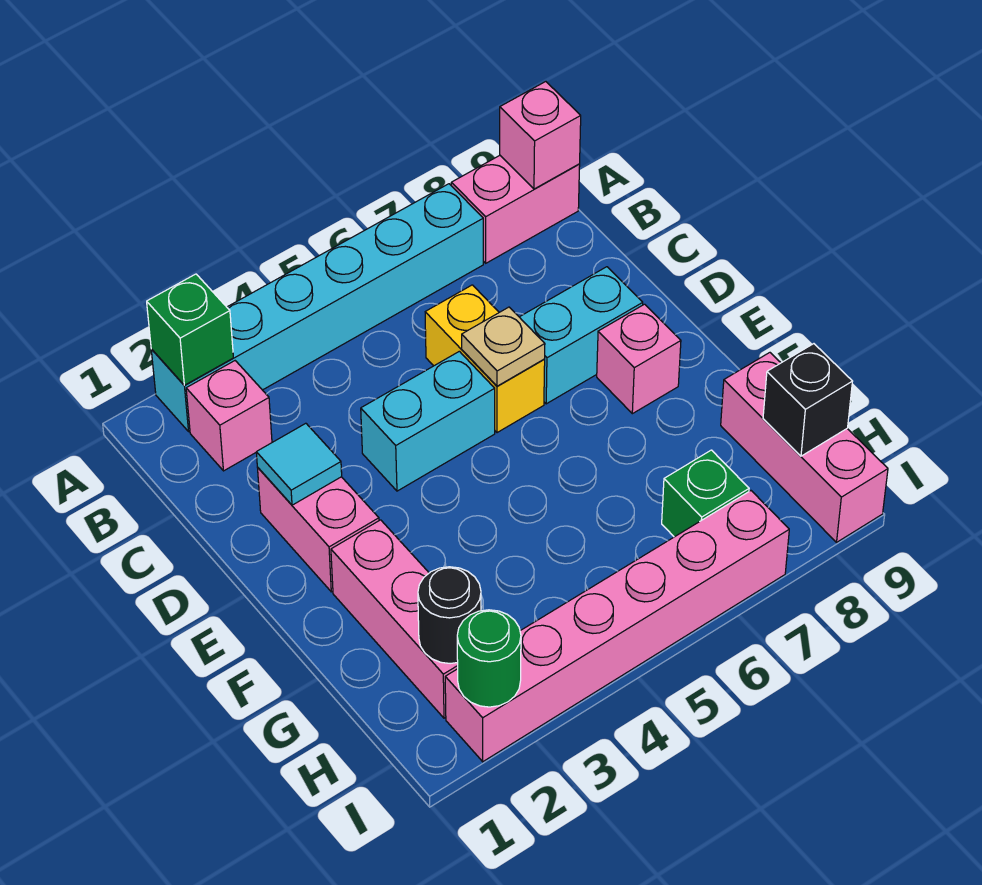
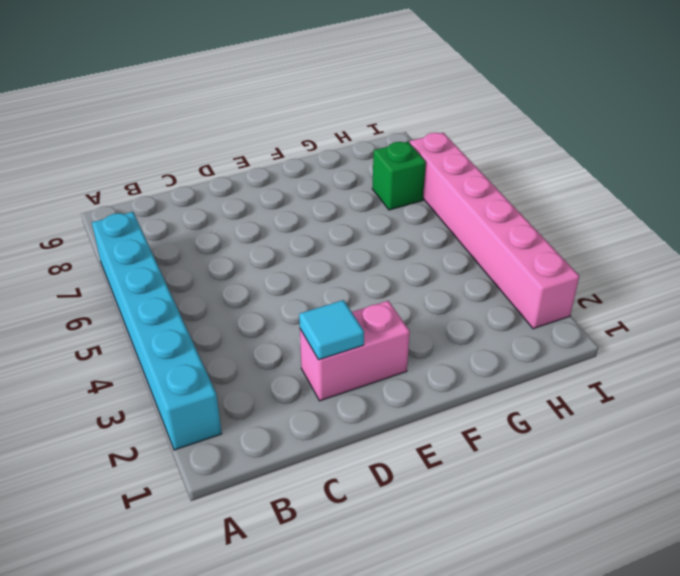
none -> pink brick A8:A9 level 1
none -> pink brick B2 level 1
none -> yellow brick C6:D6 level 1

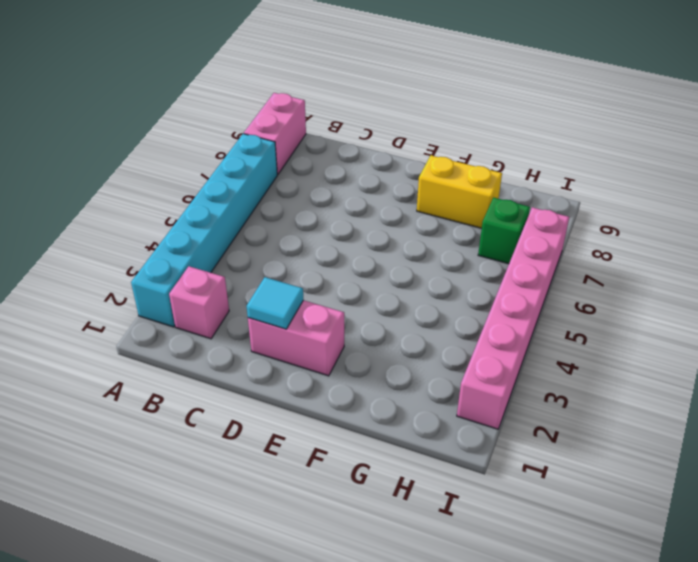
yellow brick F8:G8 level 1 -> yellow brick C6:D6 level 1
none -> cyan brick D4:D5 level 1
none -> cyan brick D7:D8 level 1
none -> pink brick E8 level 1

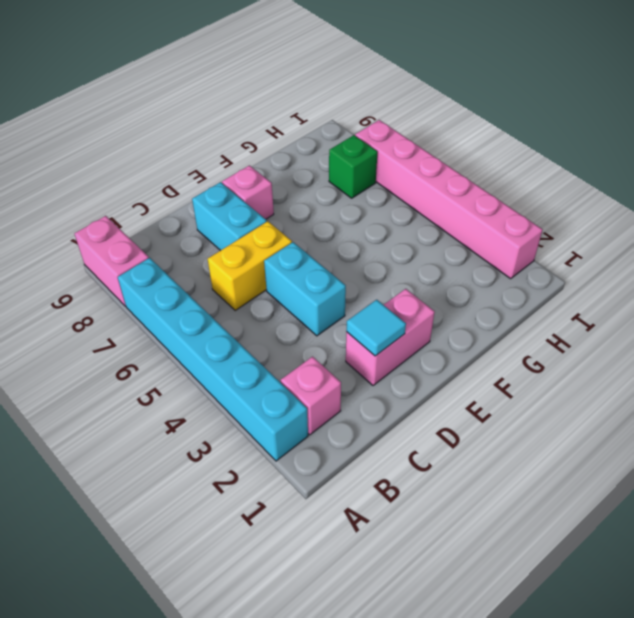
none -> pink brick F2:H2 level 1
none -> pink brick G9:I9 level 1
none -> green brick A2 level 2

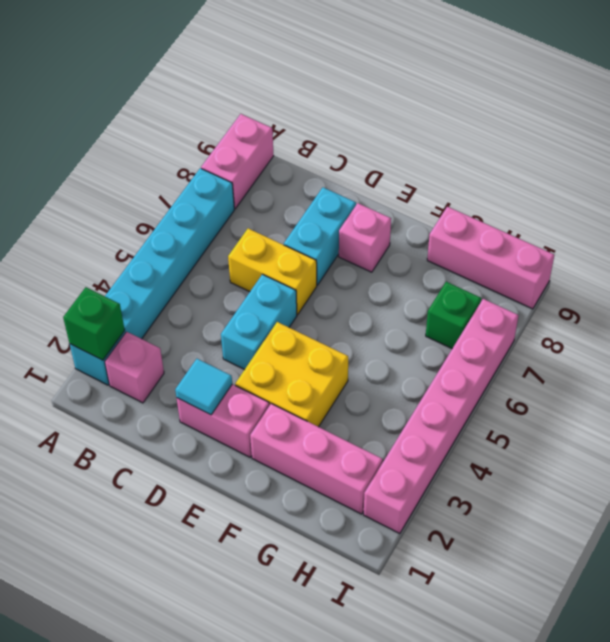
yellow brick E3:F4 level 1 -> none
none -> pink brick A9 level 2
none -> tan plate D6 level 2
none -> black round brick H2 level 2

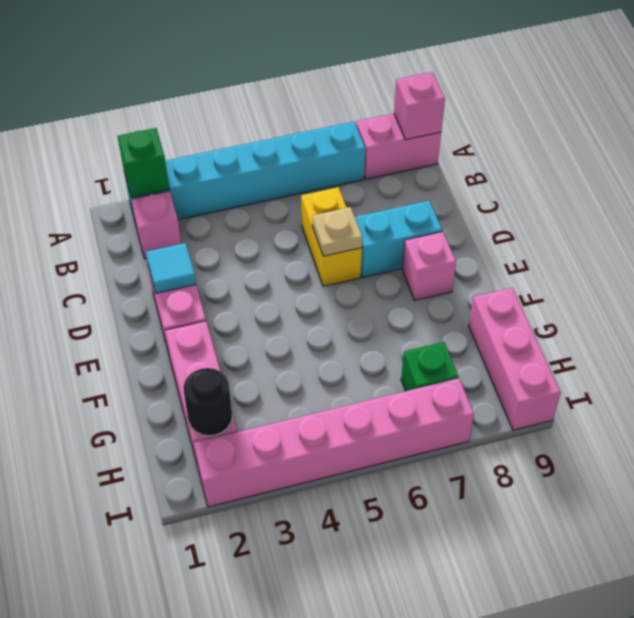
none -> cyan brick D4:D5 level 1
none -> black brick H9 level 2
none -> green round brick I2 level 2

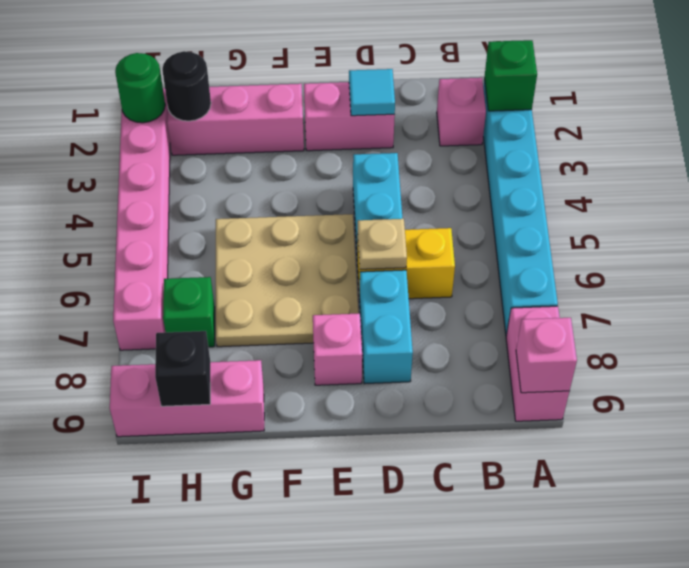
tan plate E5:G7 level 1 -> none

